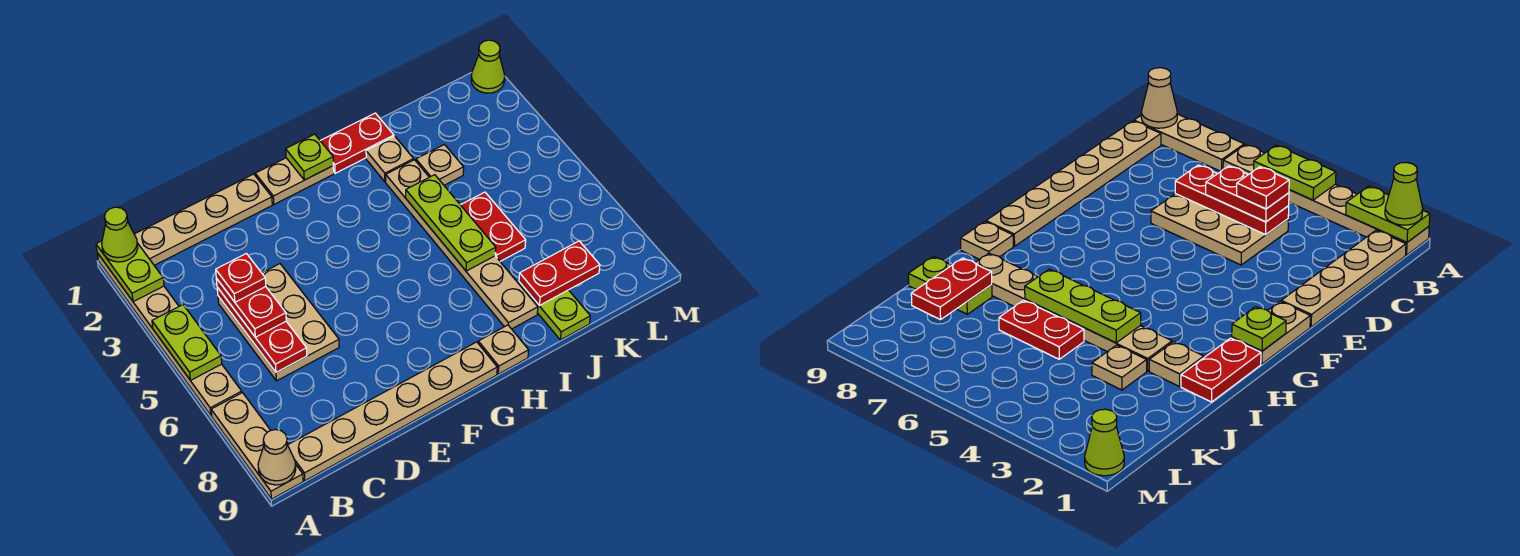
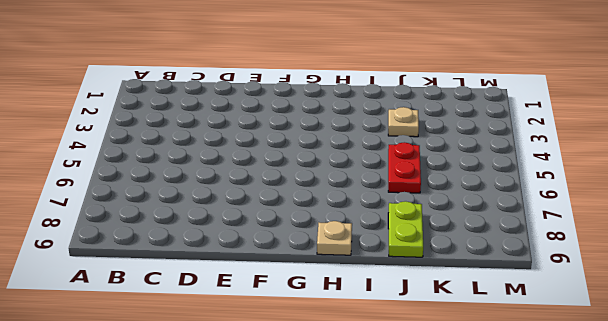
none -> tan plate A1:A6 level 1
none -> tan plate A7:A9 level 1
none -> tan plate B1:E1 level 1

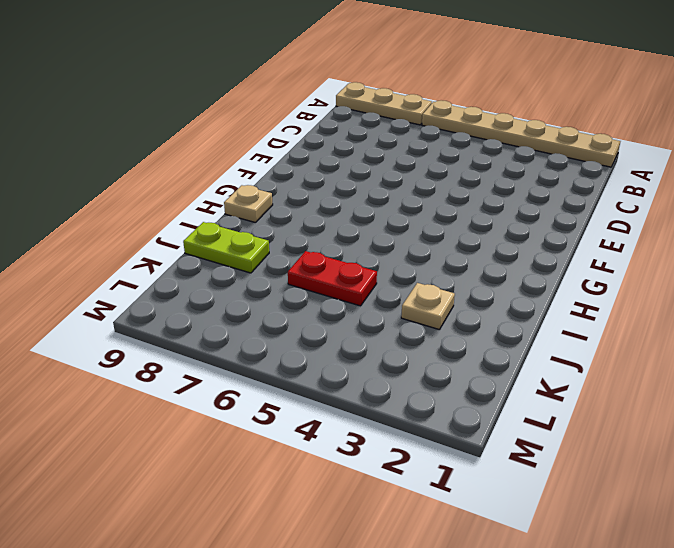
none -> tan plate B1:E1 level 1
none -> tan plate B9:G9 level 1
none -> tan plate C4:D6 level 1

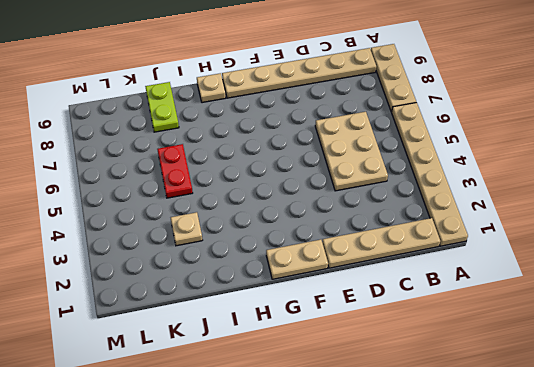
none -> red plate H1:I1 level 1
none -> tan plate I2 level 1
none -> tan plate I3:I8 level 1

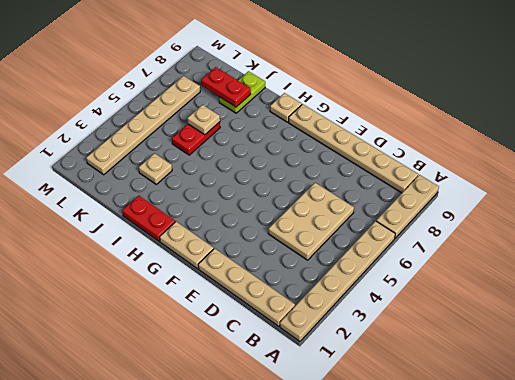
tan plate J6 level 2 -> tan plate I2 level 1
tan plate L2:L7 level 1 -> tan plate I3:I8 level 1
none -> lime cone M1 level 1
none -> lime plate A1:A2 level 2
none -> lime plate A4:A5 level 2

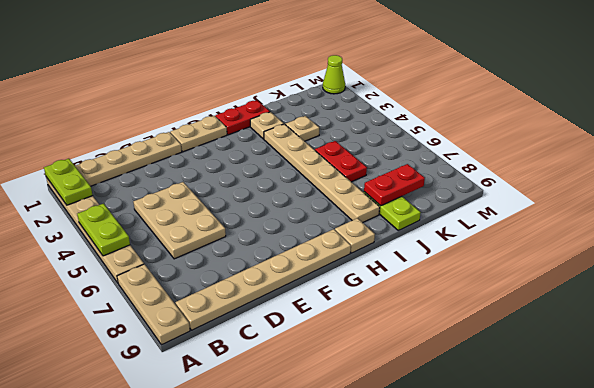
none -> tan cone A9 level 2
none -> red plate C4:C6 level 2
none -> lime plate G1 level 2

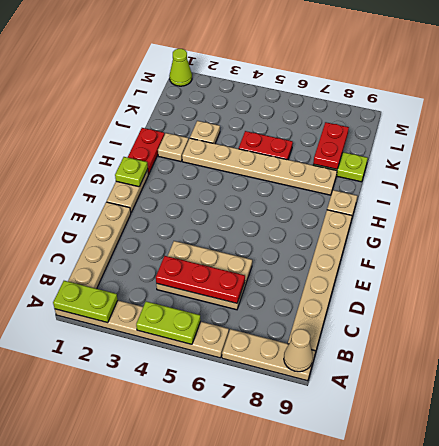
none -> lime plate I4:I6 level 2
none -> lime cone A1 level 3
none -> red plate C4:C5 level 3

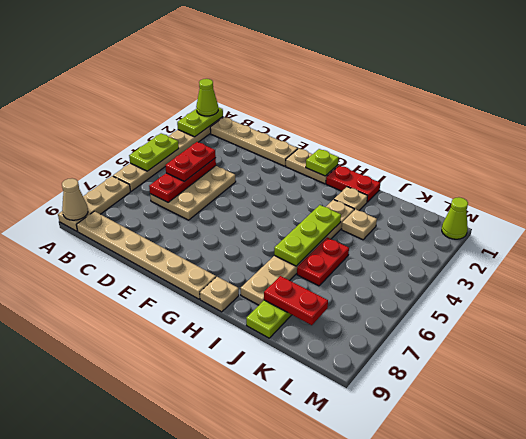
none -> red plate C4 level 4

